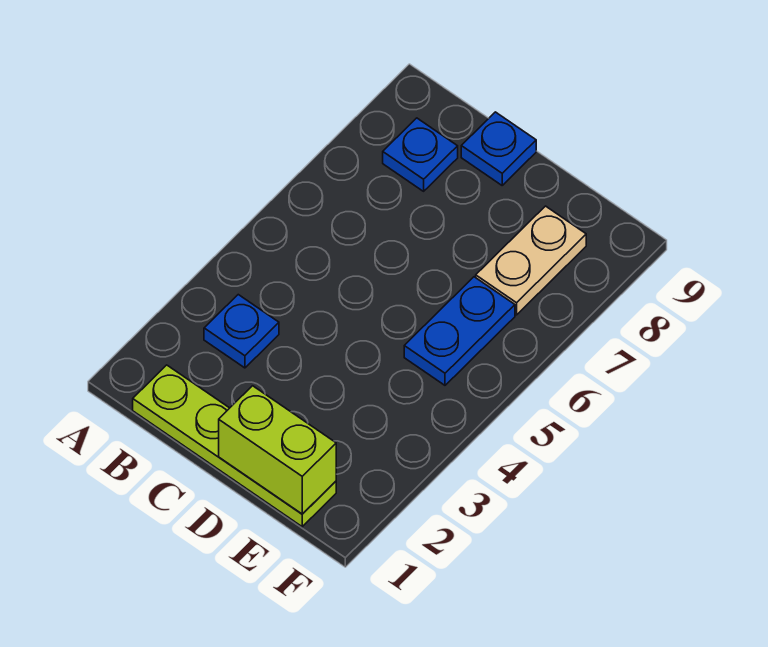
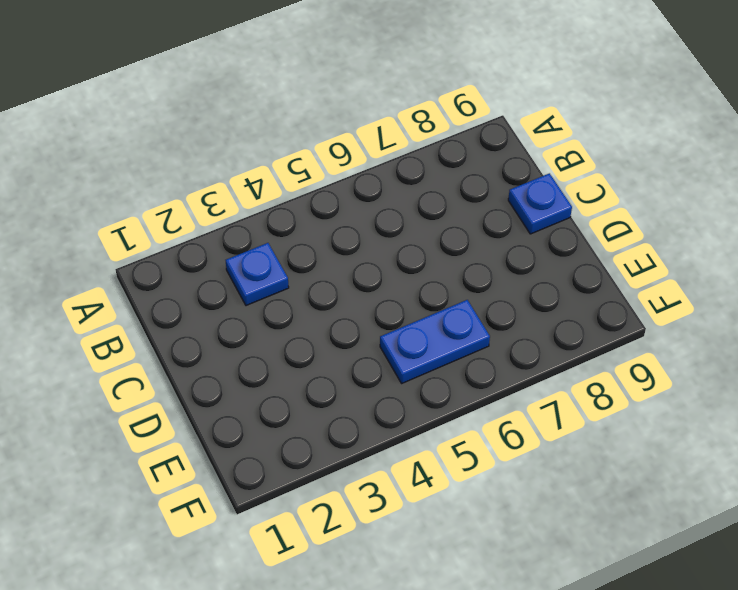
none -> lime plate B1:E1 level 1
none -> blue plate B8 level 1

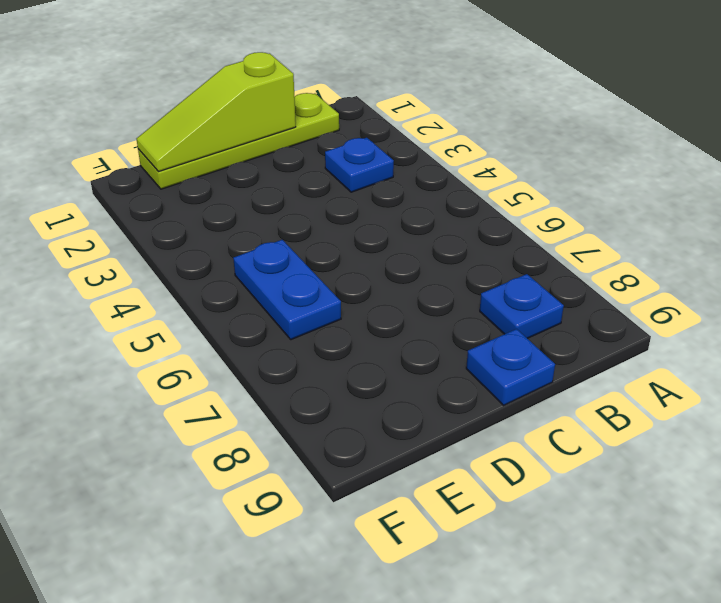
lime slope C1:E1 level 2 top C -> lime brick D1:E1 level 2
none -> tan plate E7:E8 level 1

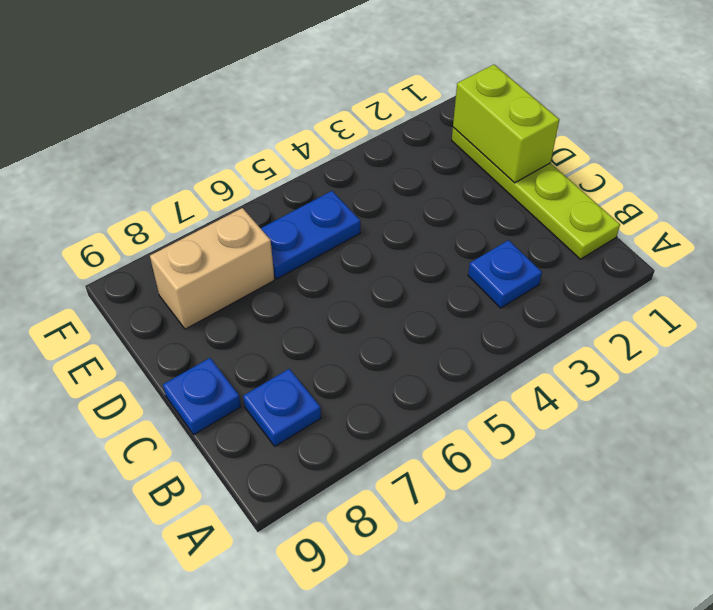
tan brick E7:E8 level 1 -> tan plate E7:E8 level 1

